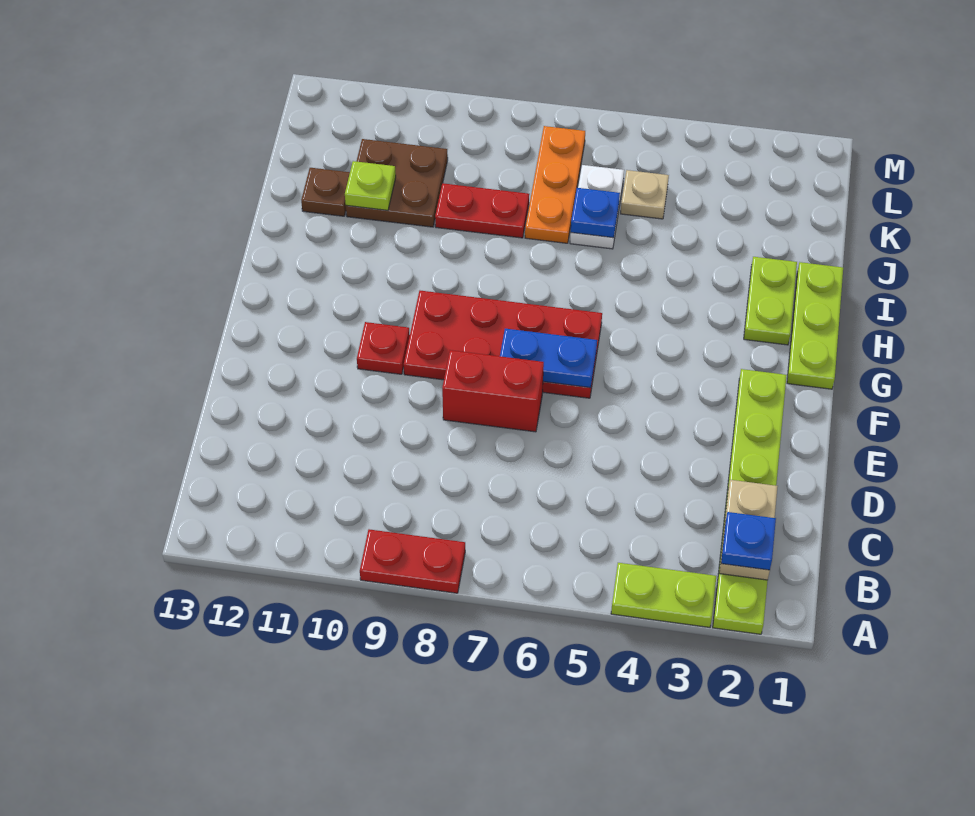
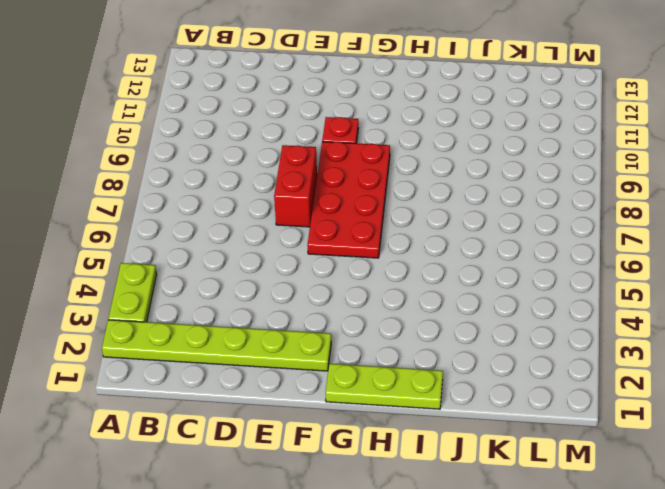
none -> red plate A8:A9 level 1
none -> lime plate H2:I2 level 1
none -> white plate J6:K6 level 1

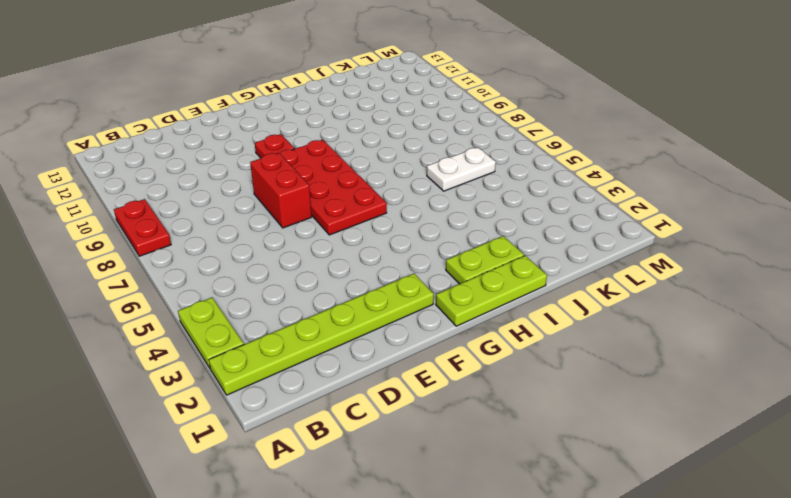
none -> orange plate J7:L7 level 1
none -> red plate J8:J9 level 1
none -> brown plate J10:K11 level 1

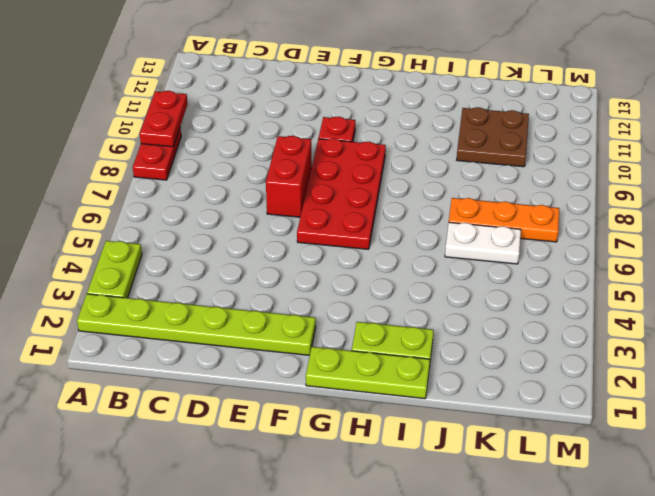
red plate A9:A10 level 2 -> red plate J8:J9 level 1
none -> brown plate J12 level 1
none -> tan plate K5 level 1
none -> tan plate B2:C2 level 2

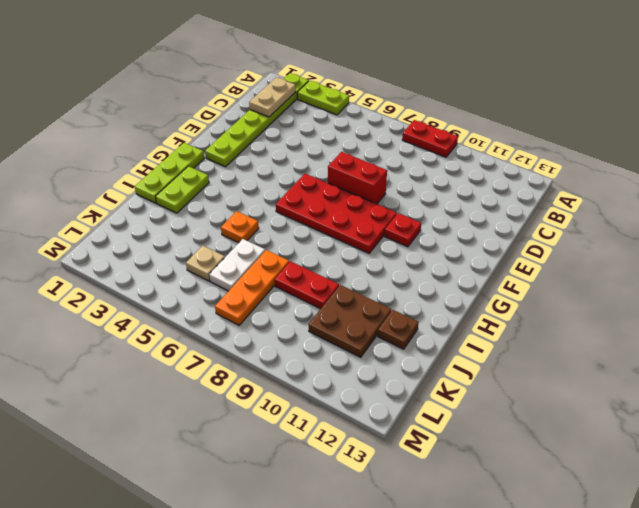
orange plate I5 level 1 -> none
none -> blue plate F6:F7 level 2
none -> blue plate J6 level 2
none -> lime plate J11 level 2

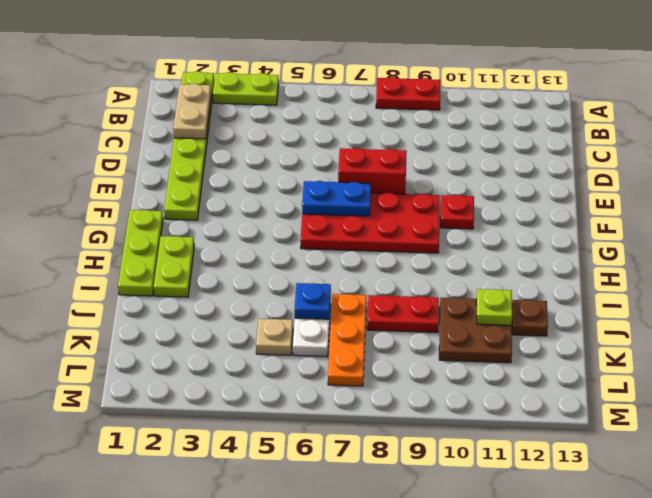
none -> blue plate B2 level 3

